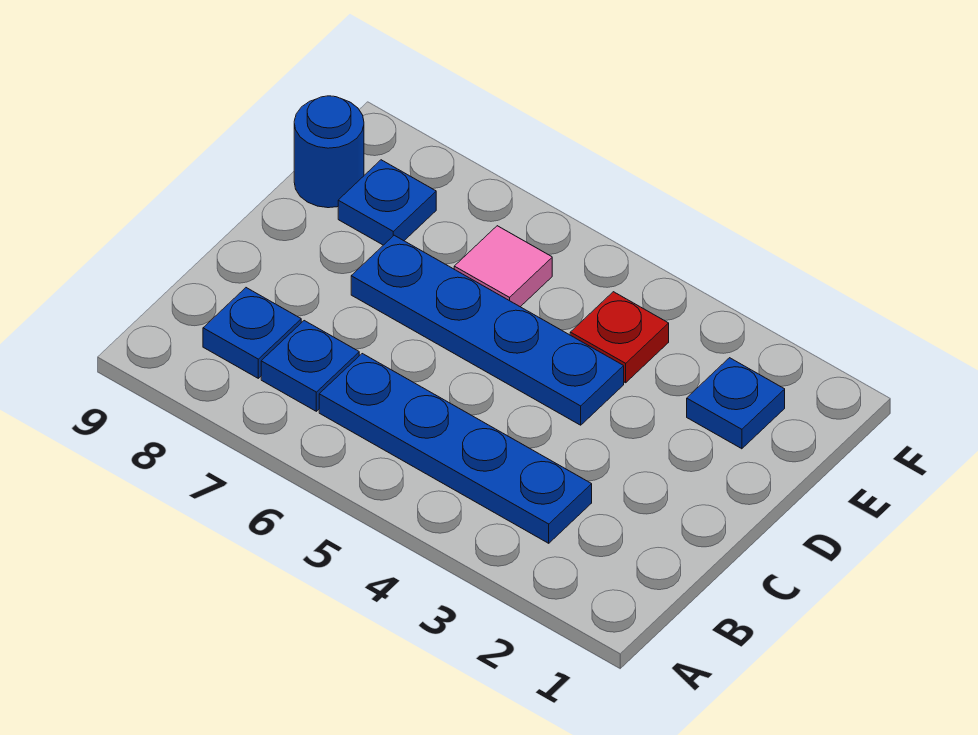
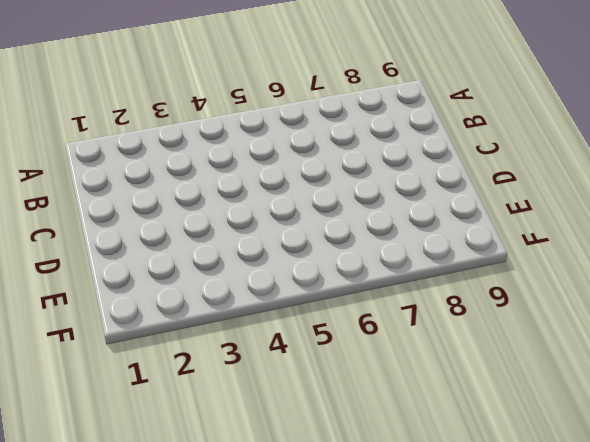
none -> blue plate B3:B6 level 1
none -> blue plate B7 level 1

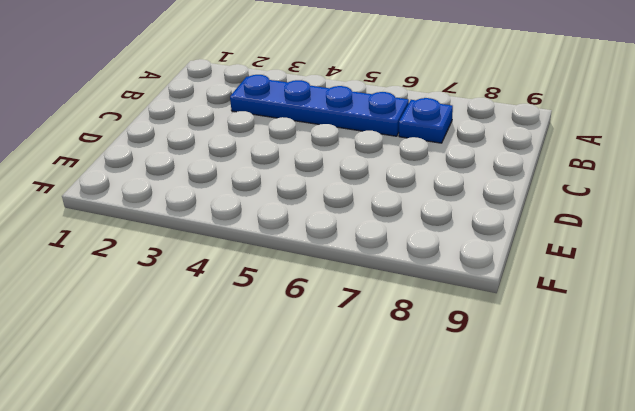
none -> blue plate B8 level 1
none -> blue plate D4:D7 level 1

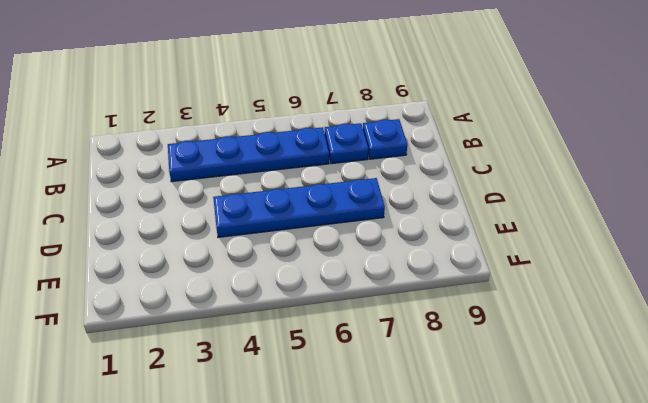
none -> blue plate E2 level 1
none -> red plate E4 level 1

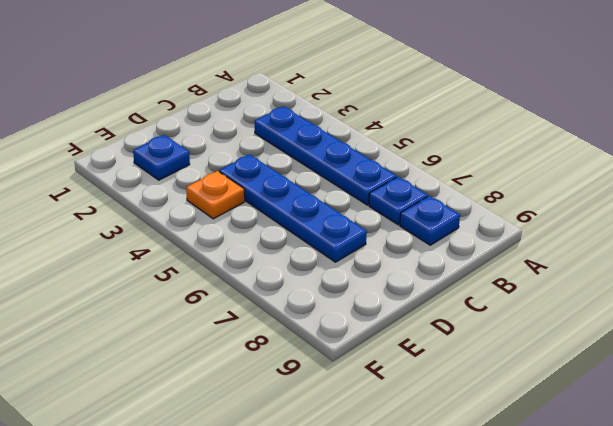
orange plate E4 level 1 -> red plate E4 level 1
none -> pink tile E6 level 1
none -> blue plate E8 level 1

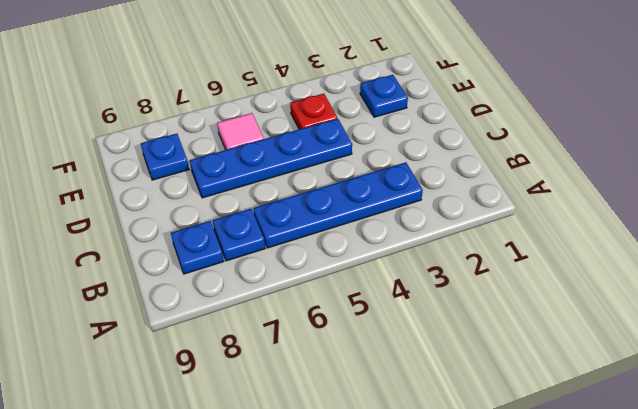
none -> blue round brick E9 level 1

